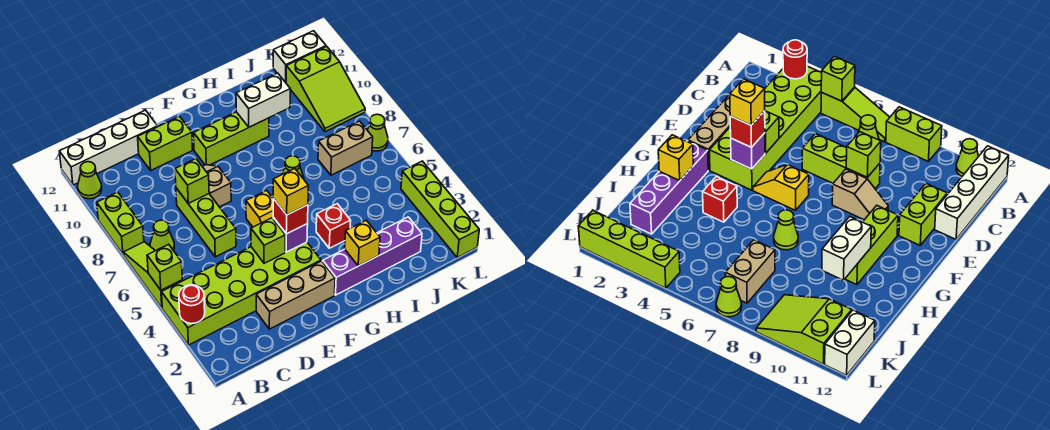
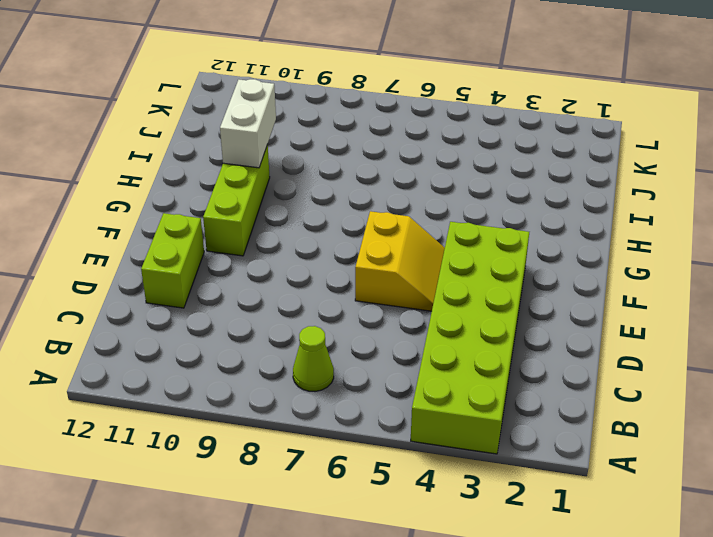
yellow slope E5:F6 level 1 top 6 -> yellow slope F5:F6 level 1 top 6
none -> lime slope A5:A7 level 1 top 5
none -> lime brick A8:A9 level 1
none -> lime cone A11 level 1

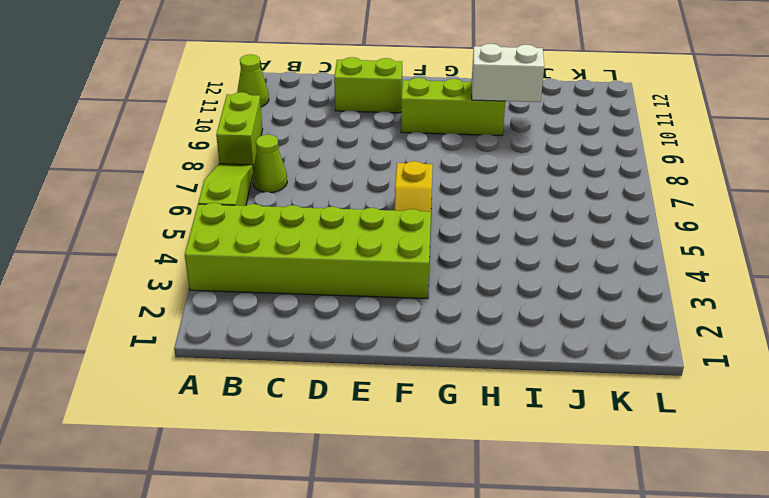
none -> white brick A12:D12 level 1
none -> tan brick D2:F2 level 1
none -> lime brick D6:D8 level 1

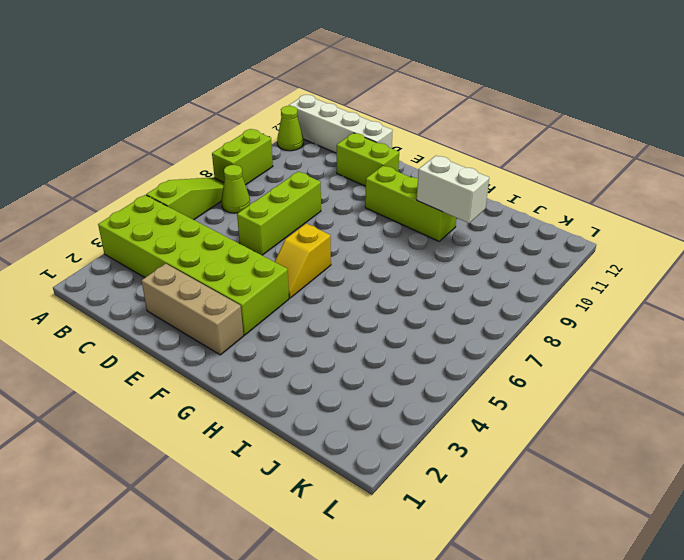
none -> tan slope E8:E9 level 1 top 8
none -> purple brick G2:J2 level 1
none -> red brick H4 level 1

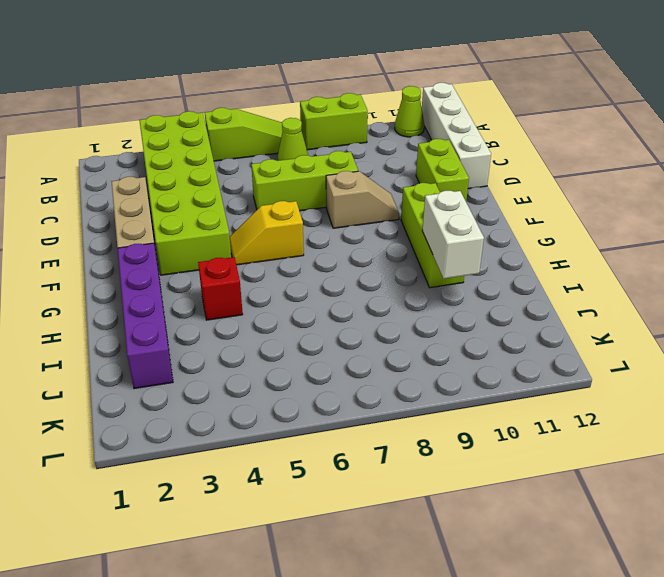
none -> lime cone H7 level 1
none -> tan brick J7:K7 level 1
none -> lime slope K9:L11 level 1 top 11

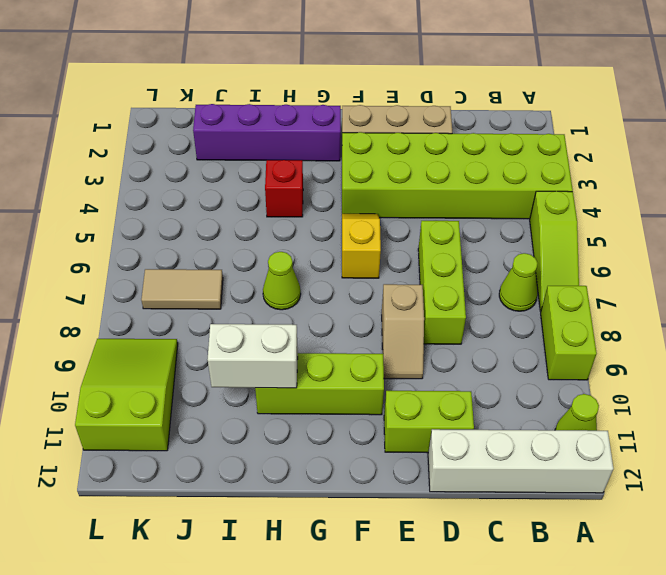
tan tile J7:K7 level 1 -> tan brick J7:K7 level 1
none -> white brick K12:L12 level 1
none -> lime brick L1:L4 level 1
none -> lime cone L7 level 1

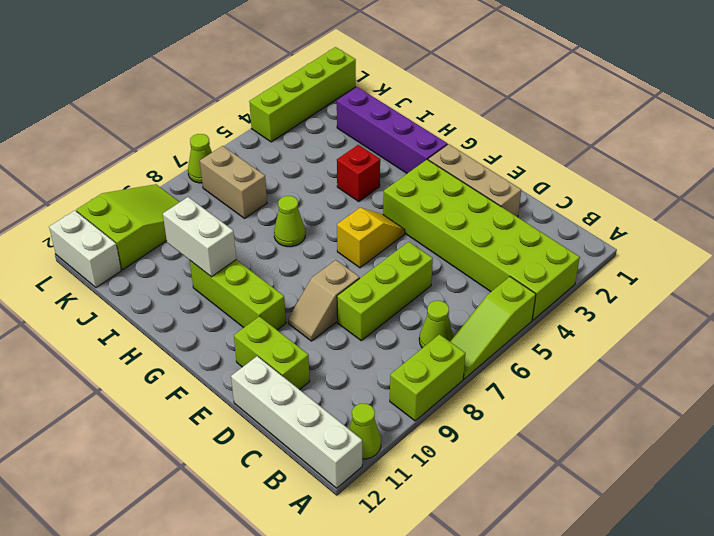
none -> red round brick A3 level 2
none -> lime brick A5 level 2
none -> lime brick D8 level 2

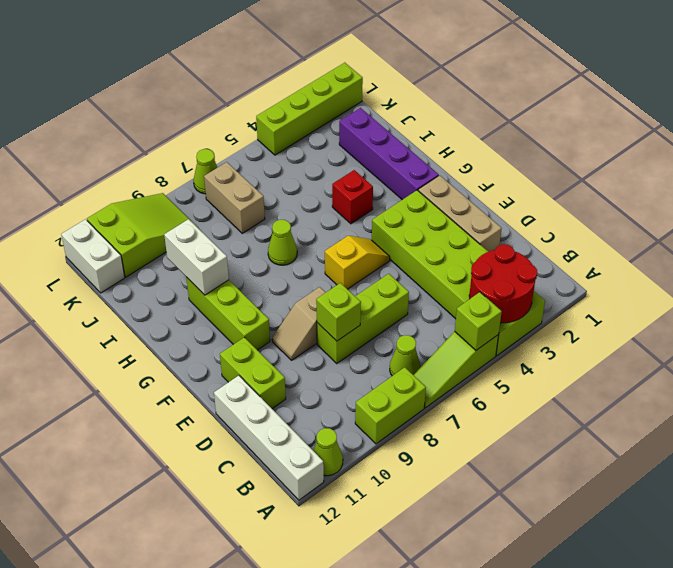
red round brick A3:B4 level 2 -> red round brick A3 level 2
none -> lime brick E4 level 2
none -> purple brick F4 level 2
none -> yellow brick H2 level 2

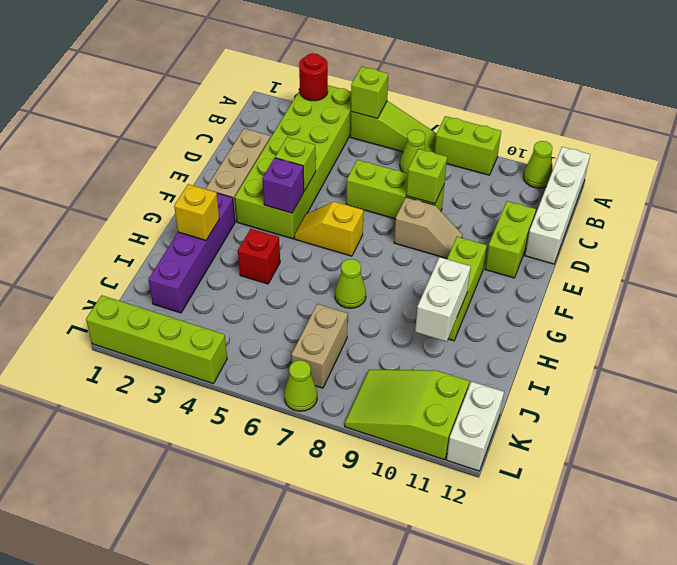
none -> red brick F4 level 3
none -> yellow brick F4 level 4

